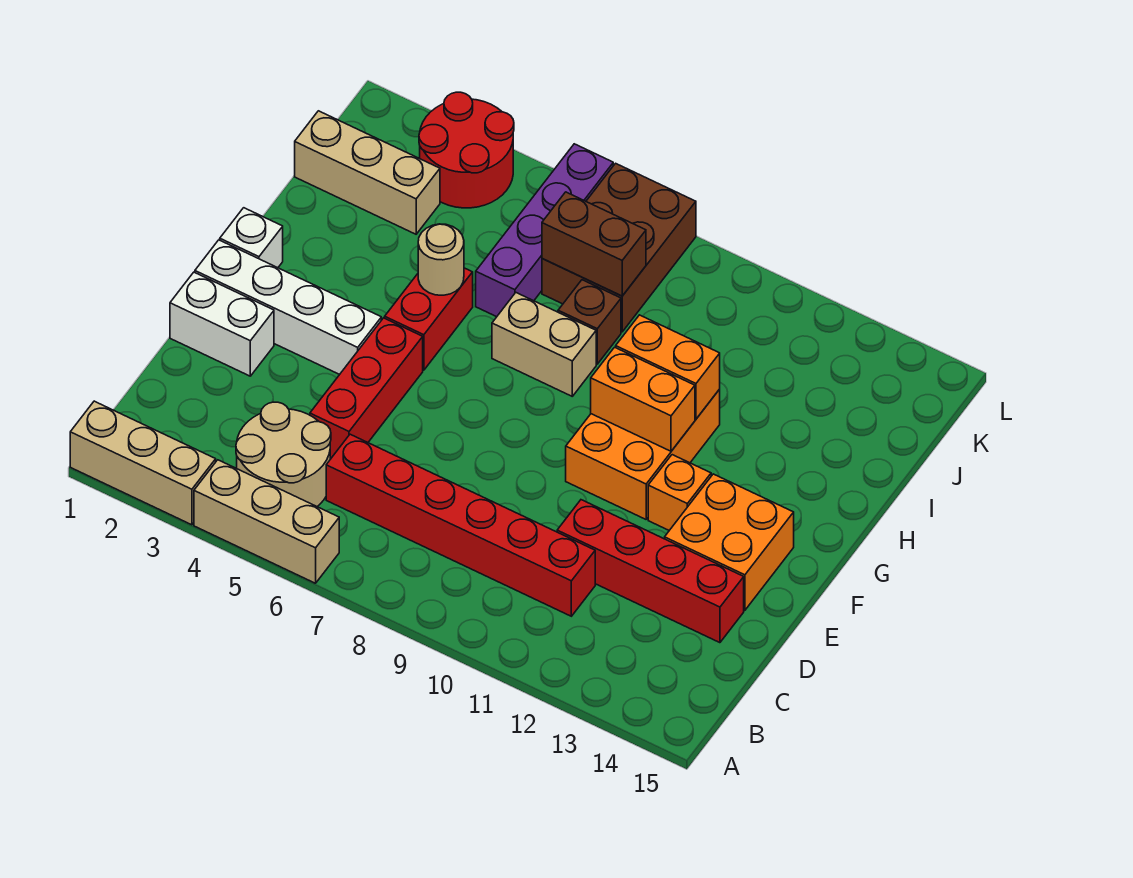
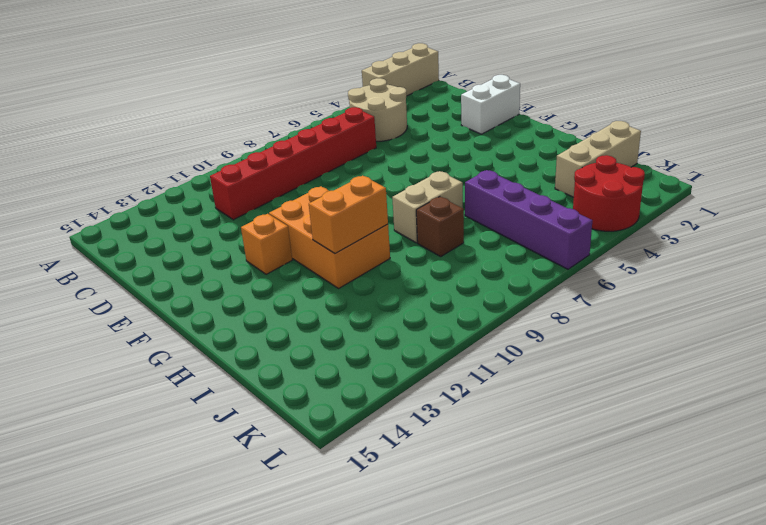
none -> tan brick A4:A6 level 1
none -> red brick D5:F5 level 1
none -> red brick D11:D14 level 1

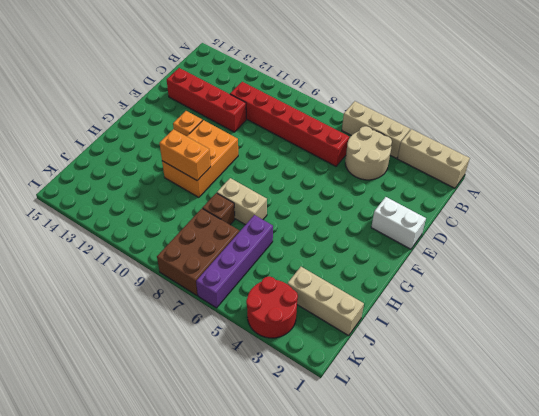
none -> red brick D5:F5 level 1
none -> orange brick E13:F14 level 1
none -> white brick F1:F4 level 1

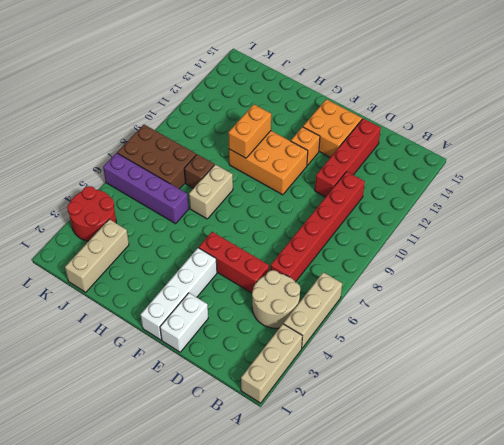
none -> white brick G1 level 1
none -> red brick G5:H5 level 1
none -> orange brick G10:G11 level 2

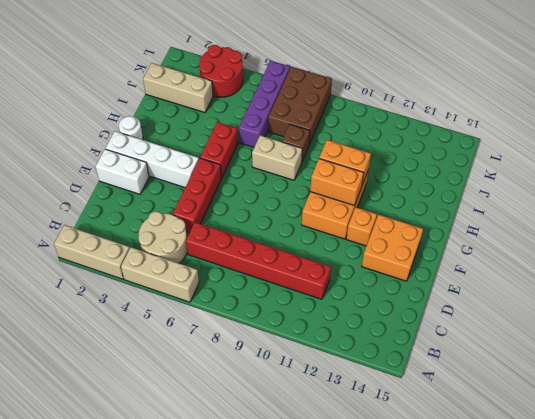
white round brick G1 level 1 -> white brick G1 level 1
none -> red brick D11:D14 level 1
none -> tan round brick H5 level 2
none -> brown brick J7:J8 level 2

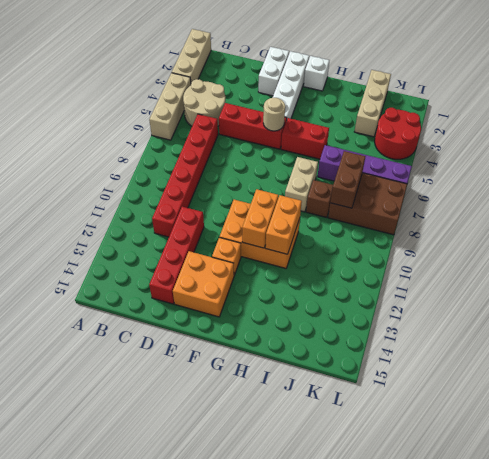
tan round brick F5 level 2 -> tan round brick H5 level 2

